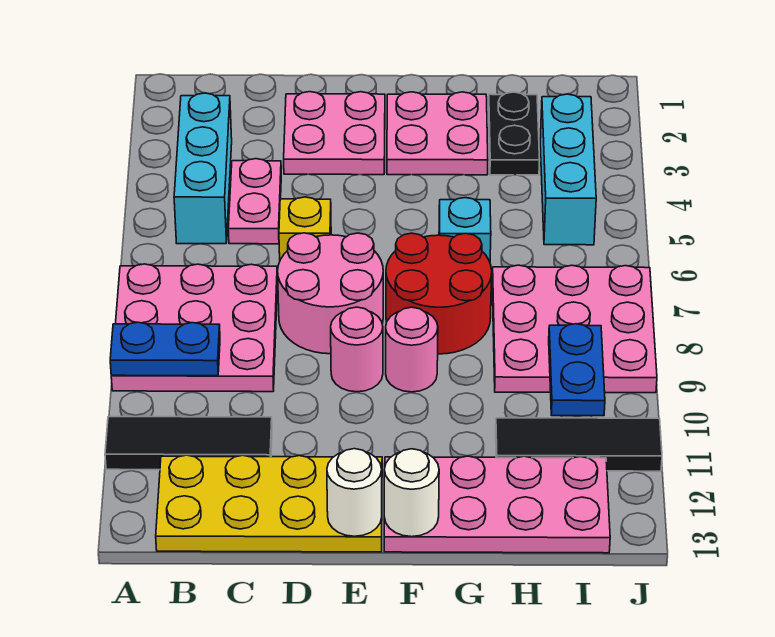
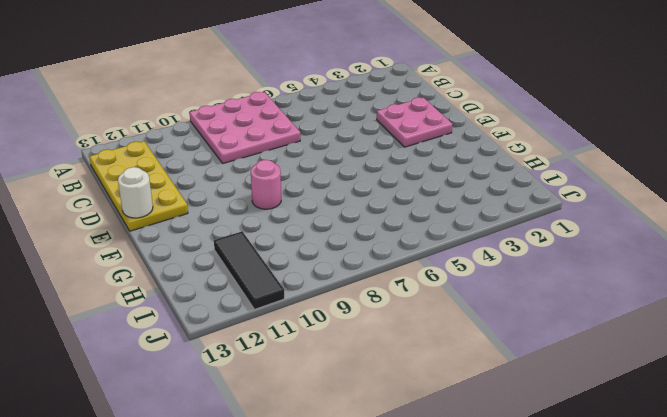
none -> black tile A11:C11 level 1
none -> cyan brick B3:B5 level 1
none -> pink plate C4:C5 level 1

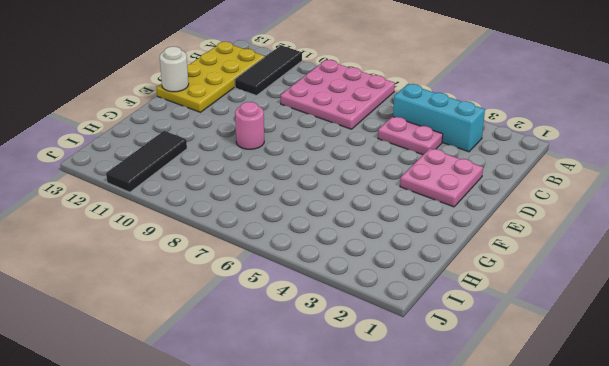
none -> yellow brick D6 level 1
none -> pink round brick D7:E8 level 1
none -> pink round brick E9 level 1

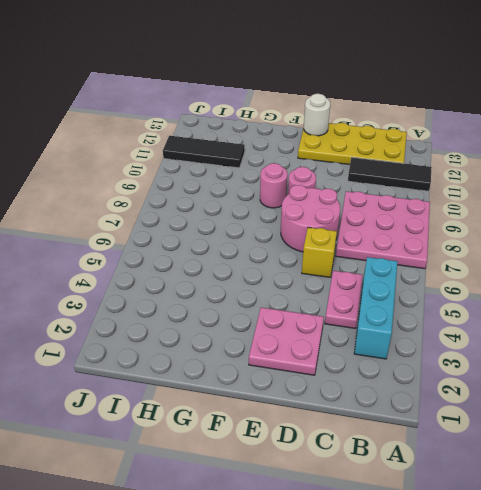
none -> pink plate F2:G3 level 1
none -> red round brick F7:G8 level 1
none -> pink plate F12:I13 level 1

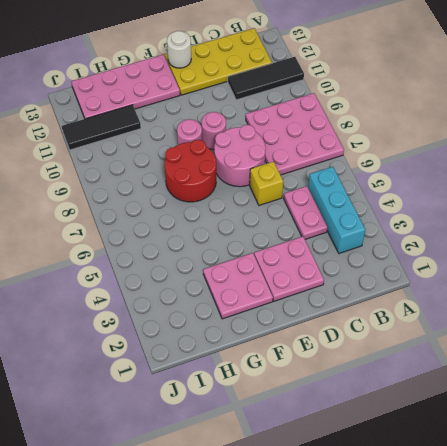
none -> cyan brick G6 level 1
none -> black plate H2:H3 level 1
none -> pink plate H7:J9 level 1

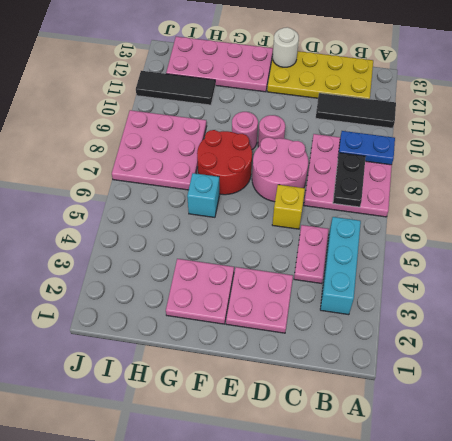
black plate B7:B8 level 2 -> black plate H2:H3 level 1
none -> cyan brick I3:I5 level 1
none -> white round brick F13 level 2
none -> blue plate I9:I10 level 2

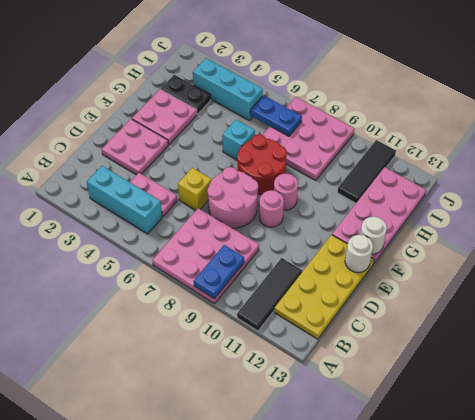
blue plate I6:I7 level 2 -> blue plate I9:I10 level 2

